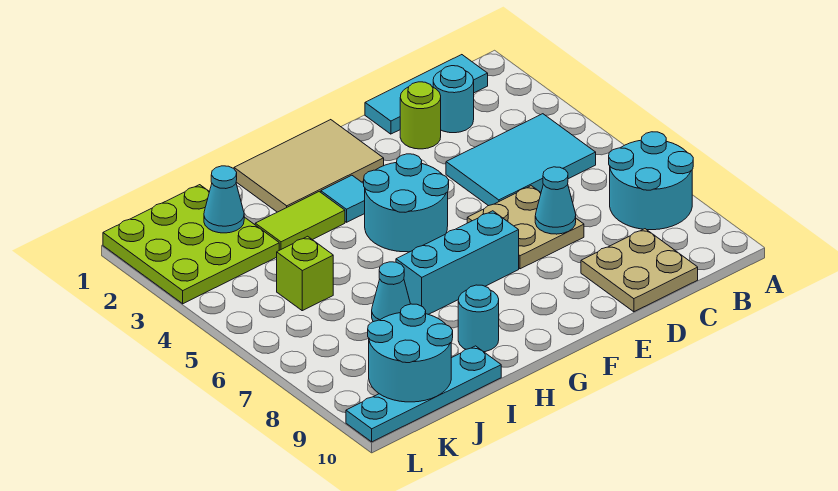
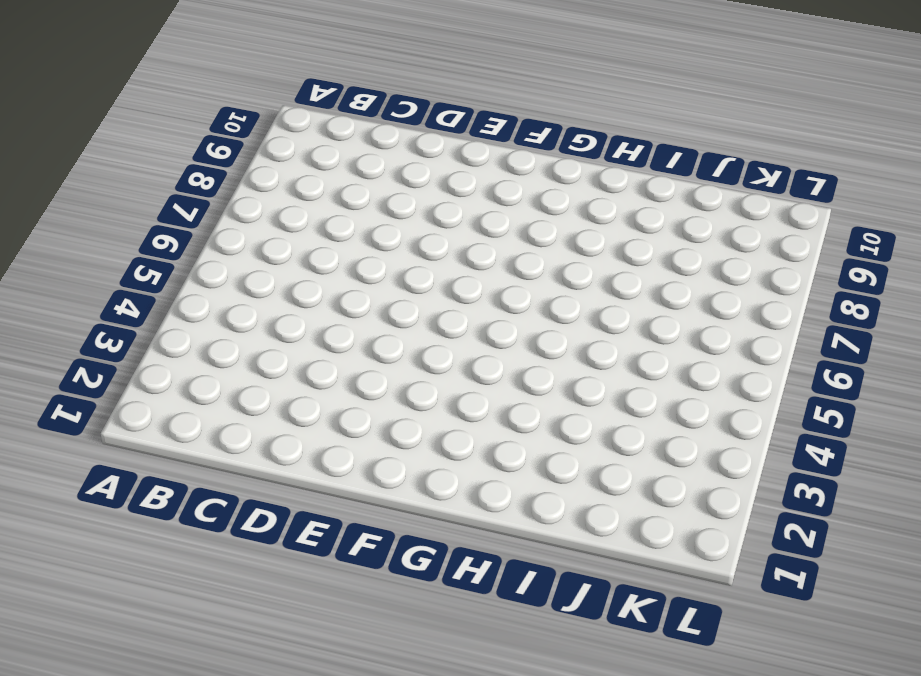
none -> cyan round brick A7:B8 level 1
none -> cyan tile B1:D1 level 1
none -> cyan tile B4:D5 level 1

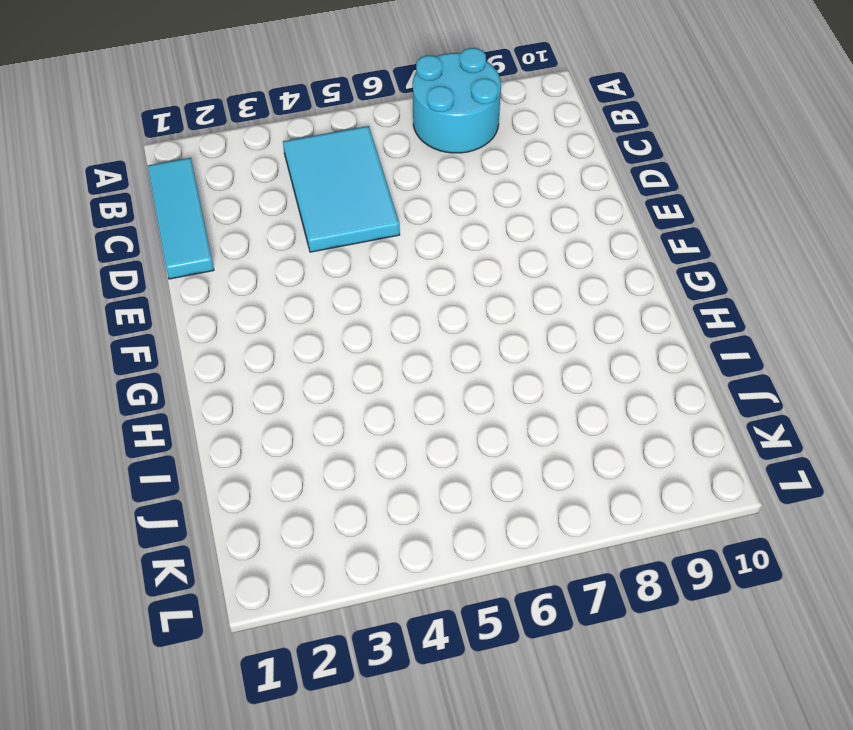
none -> cyan round brick C2 level 1
none -> tan plate C9:D10 level 1
none -> lime round brick D2 level 1

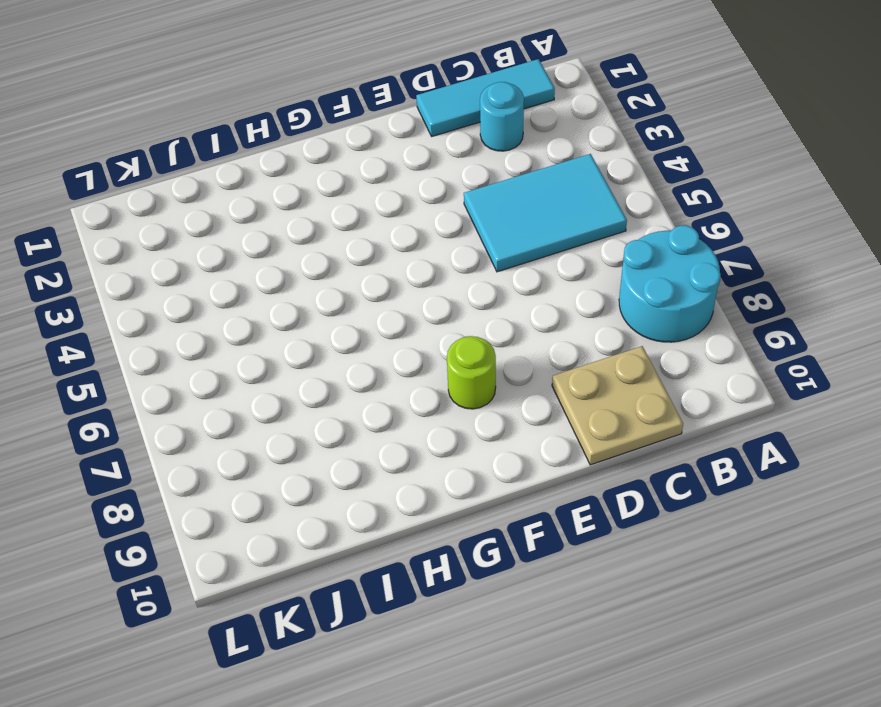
lime round brick F8 level 1 -> lime round brick D2 level 1
none -> tan plate D6:E7 level 1
none -> tan tile F1:H2 level 1
none -> cyan round brick F4:G5 level 1

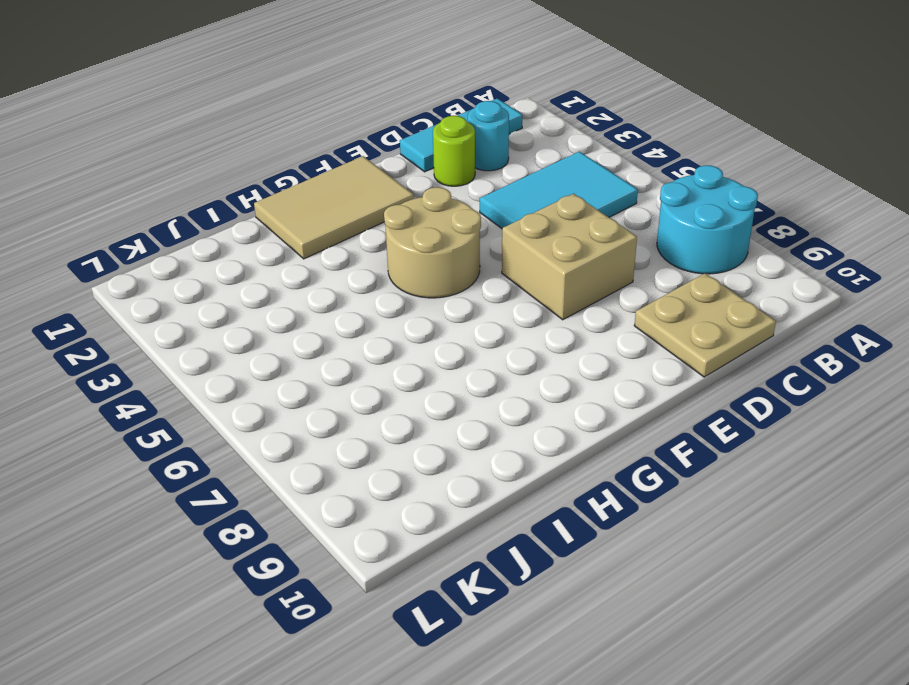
tan brick D6:E7 level 1 -> tan plate D6:E7 level 1
tan round brick F4:G5 level 1 -> cyan round brick F4:G5 level 1
none -> cyan brick F7:H7 level 1
none -> cyan tile G3 level 1
none -> lime tile H3:I3 level 1

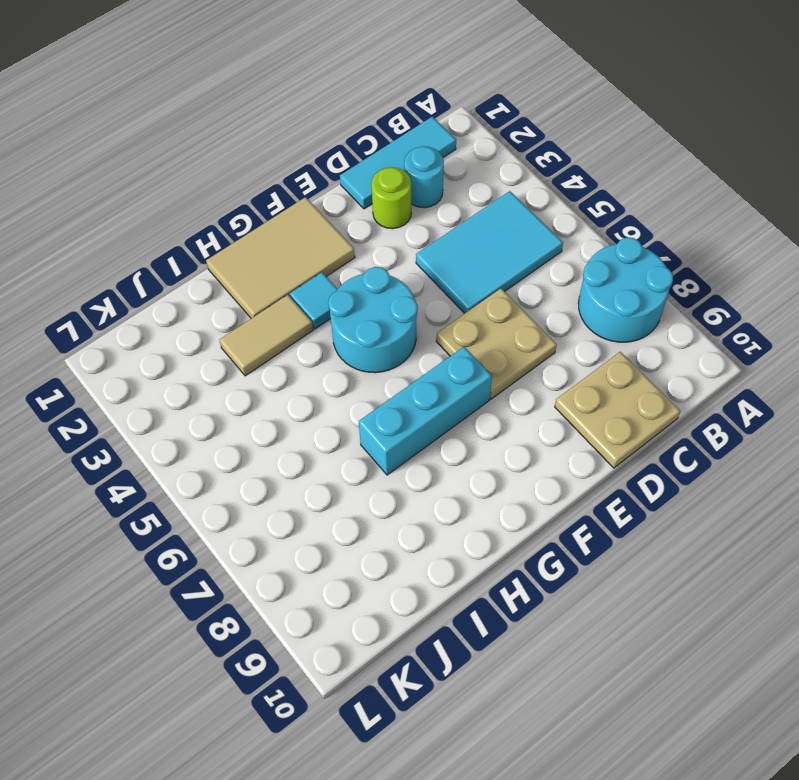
tan tile H3:I3 level 1 -> lime tile H3:I3 level 1
none -> cyan round brick H9 level 1
none -> cyan cone I7 level 1
none -> cyan plate I10:L10 level 1

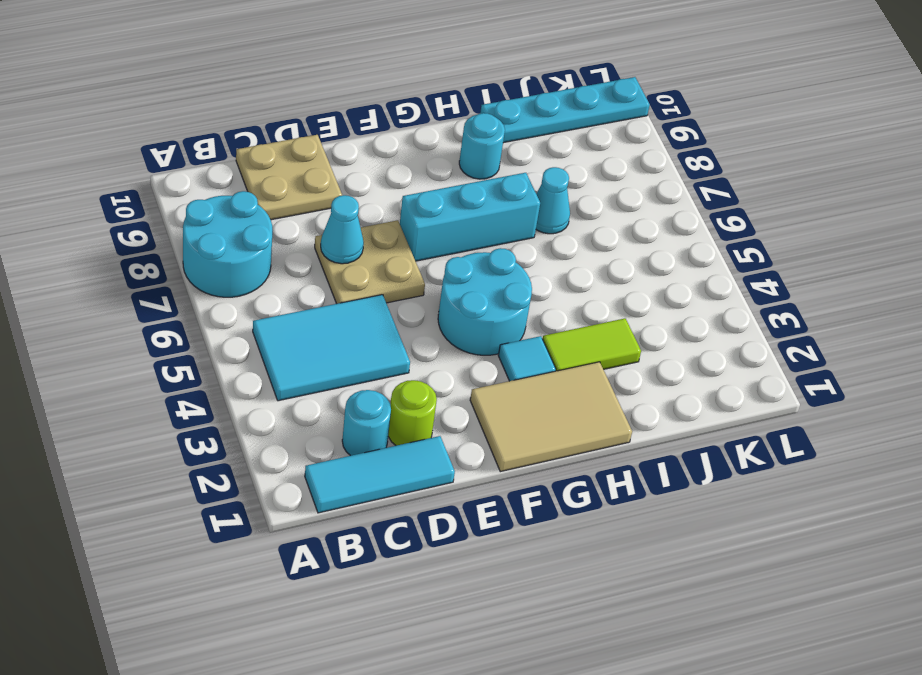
none -> lime plate J1:L3 level 1
none -> lime brick J5 level 1
none -> cyan cone J2 level 2

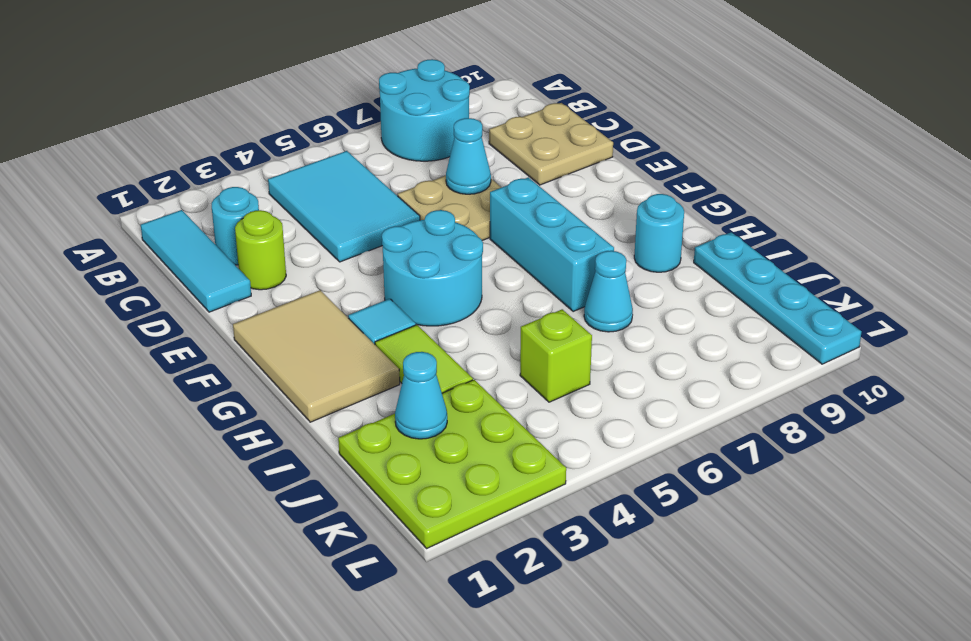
none -> cyan round brick J9:K10 level 2

